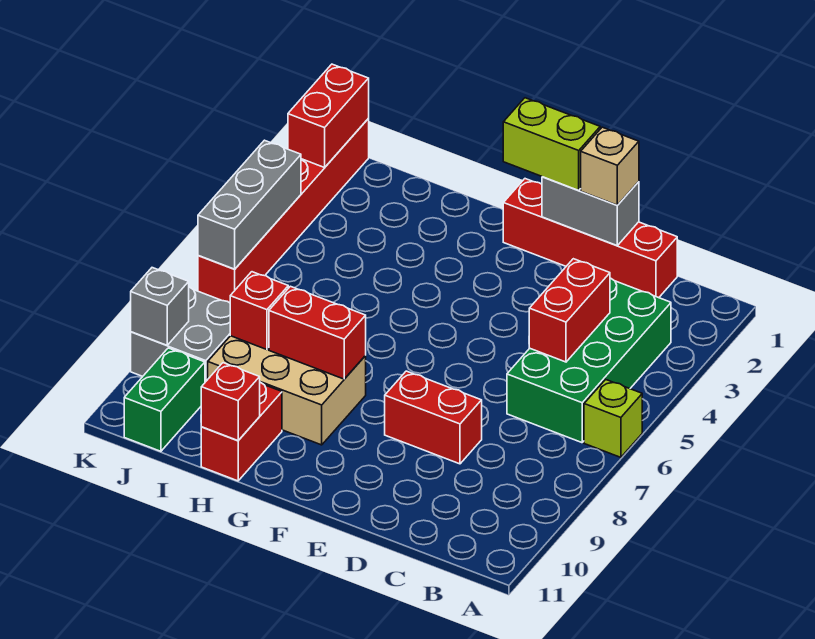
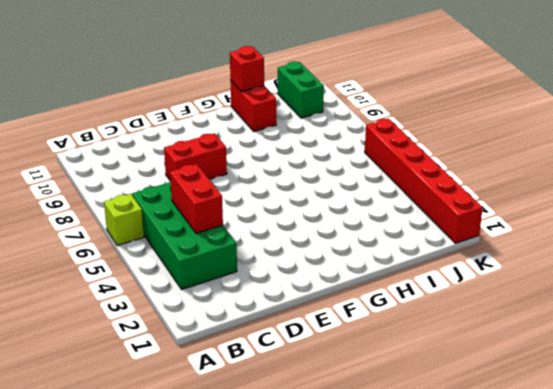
none -> red brick C1:F1 level 1
none -> tan brick G8:I9 level 1
none -> grey brick J8:K9 level 1

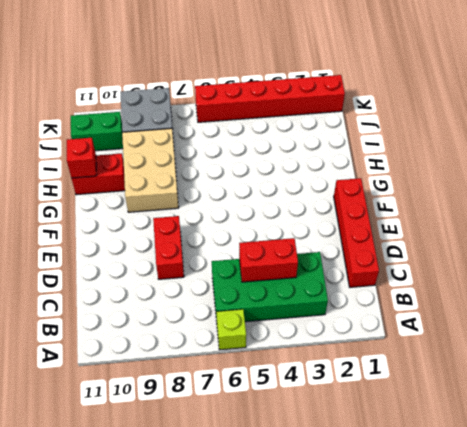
none -> grey brick D1:E1 level 2
none -> red brick G8:H8 level 2
none -> red brick I8 level 2

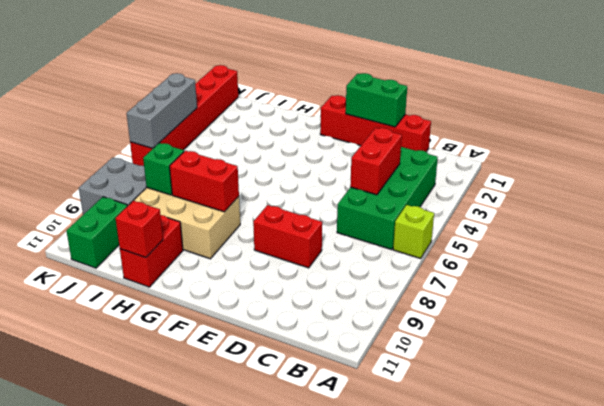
green brick D1:E1 level 2 -> grey brick D1:E1 level 2
green brick I8 level 2 -> red brick I8 level 2
none -> red brick K1:K2 level 2
none -> grey brick K9 level 2
none -> tan brick D1 level 3

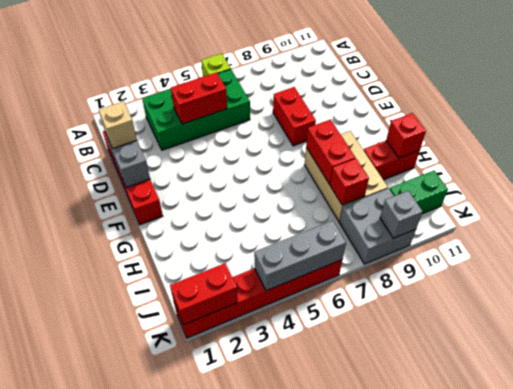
none -> lime brick E1:F1 level 3

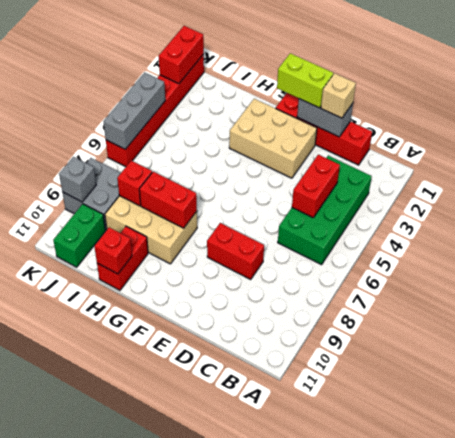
tan brick E2:G3 level 1 -> none
none -> lime brick A6 level 1

